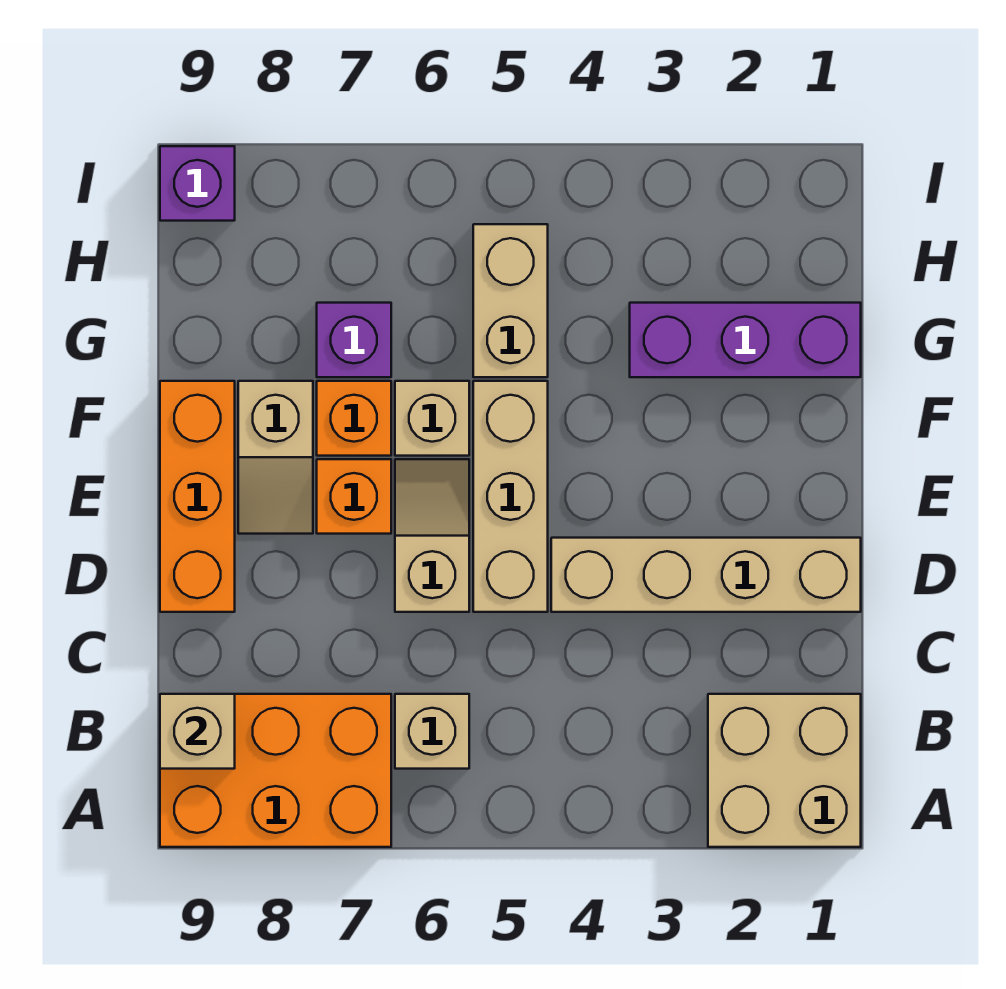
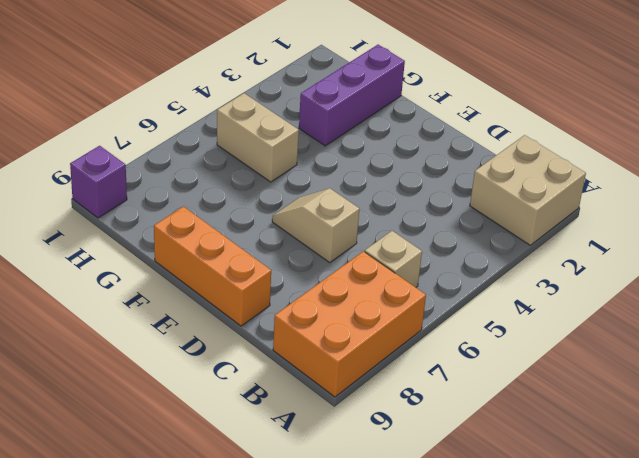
none -> tan brick D1:D4 level 1
none -> tan brick D5:F5 level 1
none -> orange brick E7 level 1

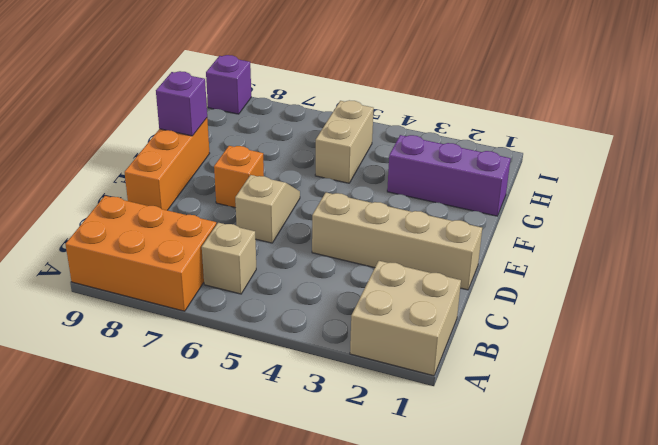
purple brick F9 level 2 -> purple brick G7 level 1
none -> tan brick D5:F5 level 1
none -> tan slope E8:F8 level 1 top F
none -> tan brick F6 level 1

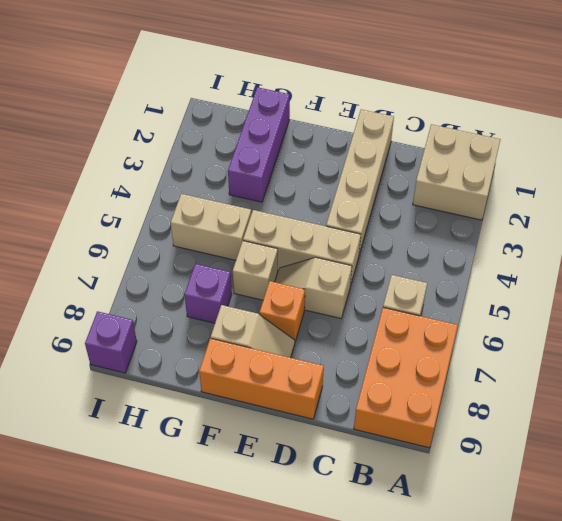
none -> orange brick F7 level 1
none -> tan brick B9 level 2

